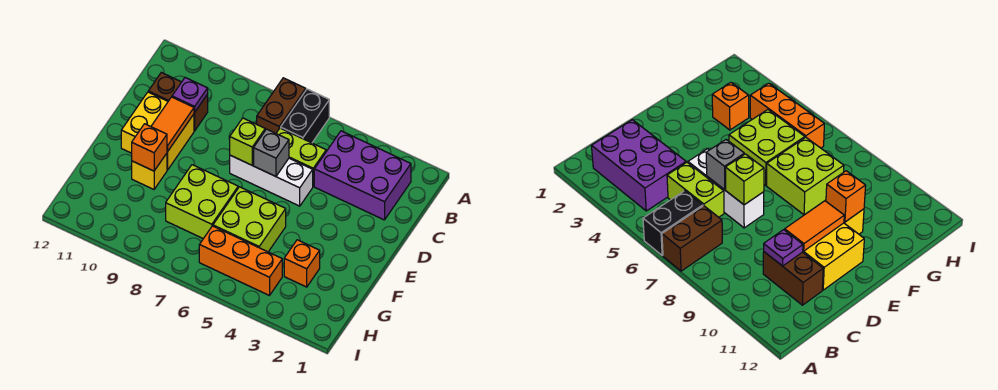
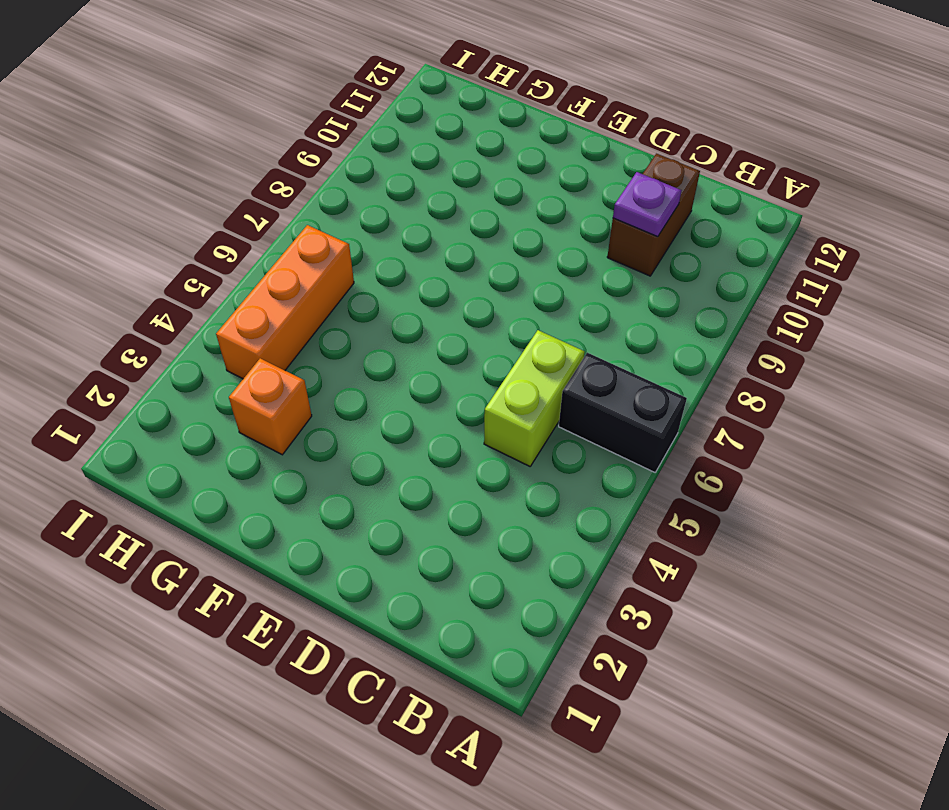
none -> brown brick A7:B7 level 1
none -> purple brick B2:C4 level 1
none -> white brick D5:D7 level 1

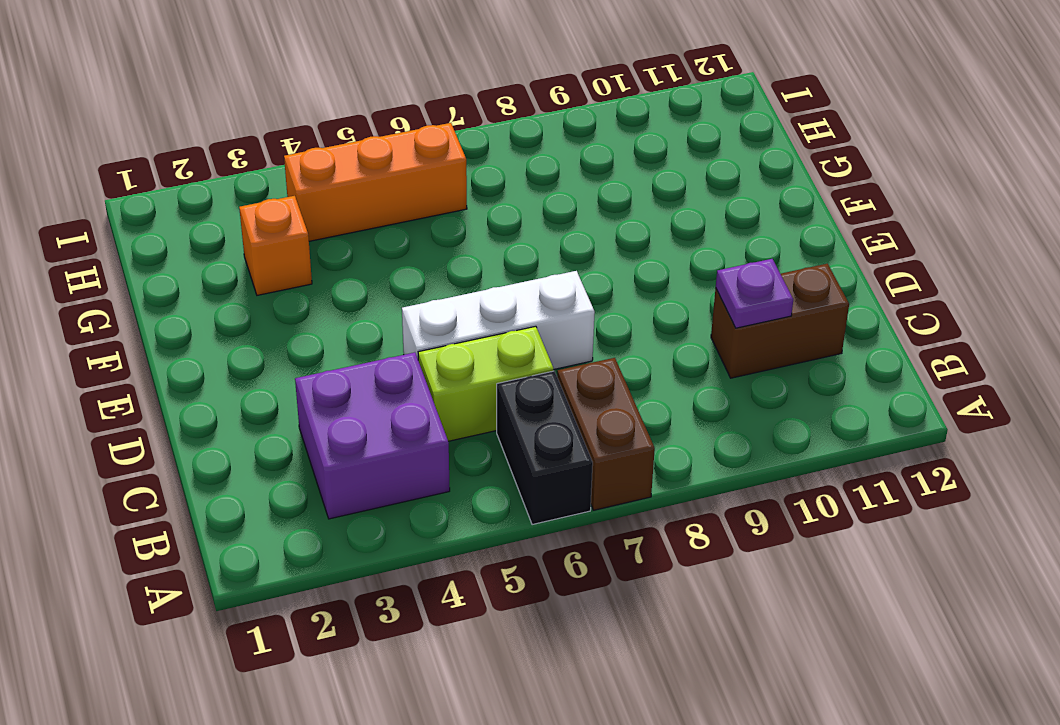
purple brick B3:C4 level 1 -> purple brick B2:C4 level 1
none -> yellow brick D10:E11 level 1
none -> lime brick F5:G6 level 1
none -> lime brick F7:G8 level 1

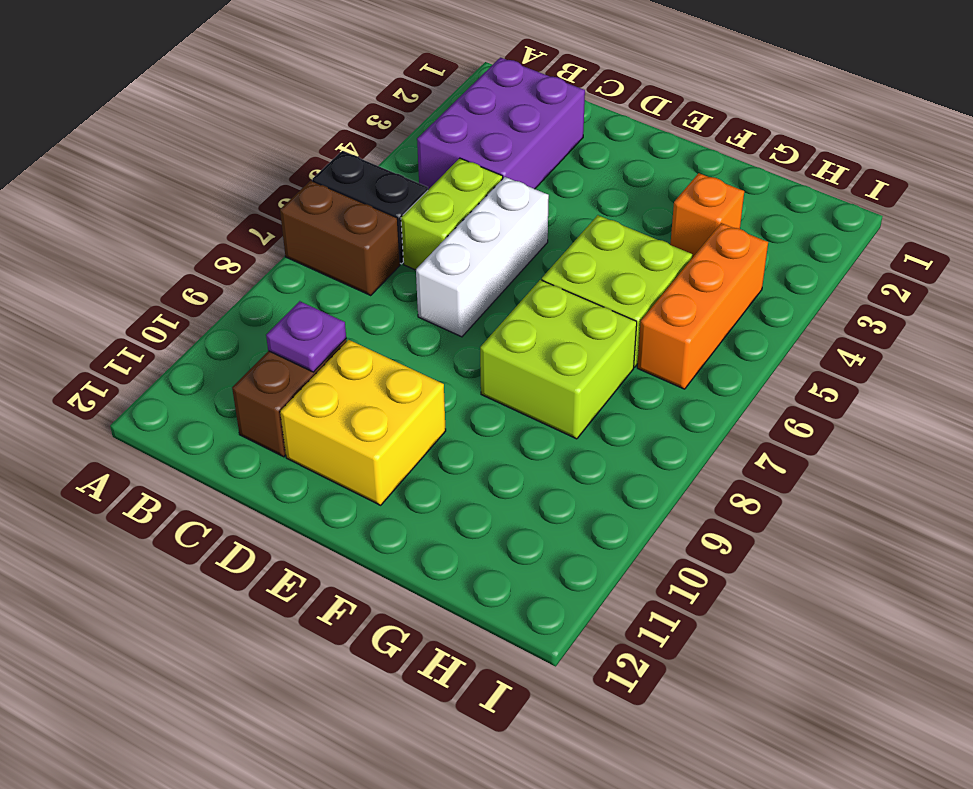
none -> yellow brick F10 level 1
none -> grey brick D6 level 2
none -> lime brick D7 level 2

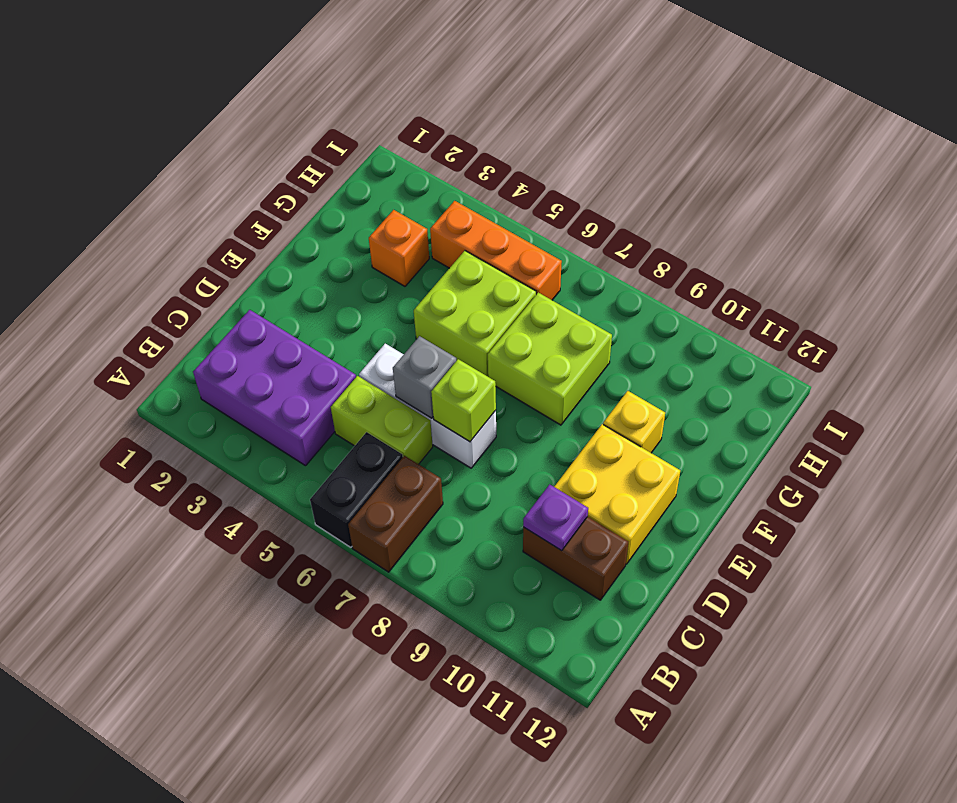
none -> orange tile D10:E10 level 2
none -> orange brick F10 level 2

